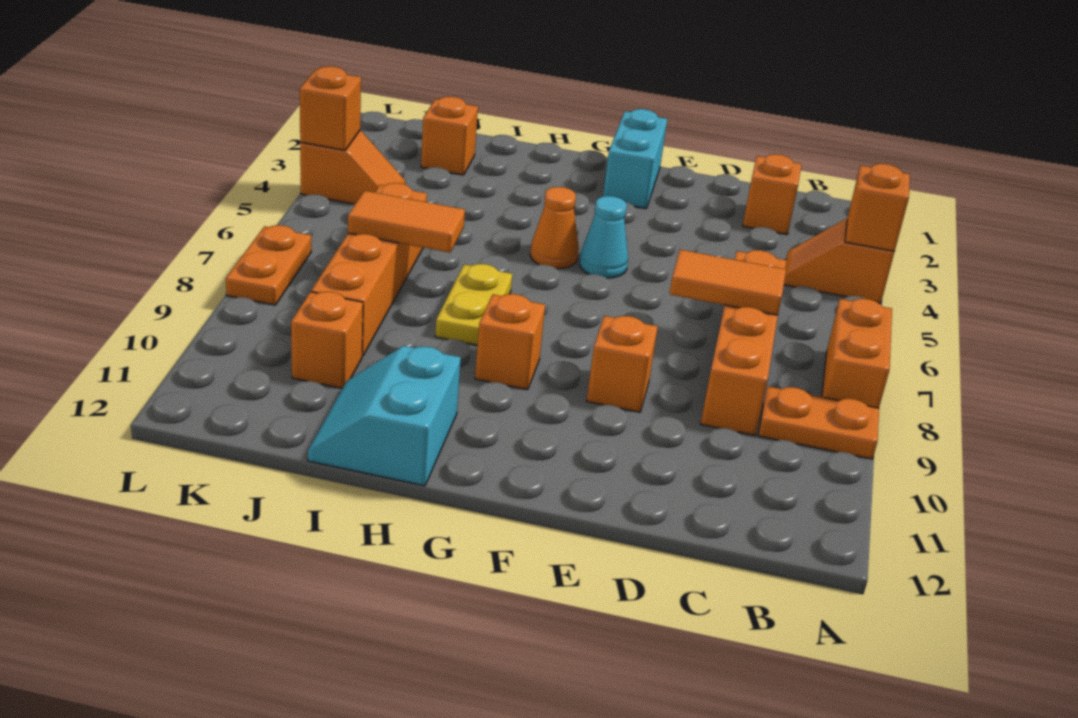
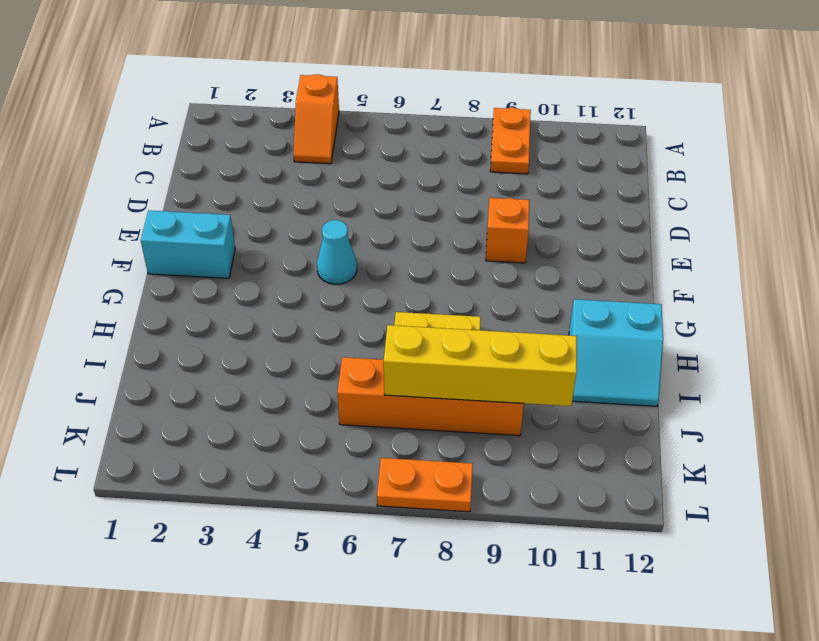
yellow brick J7:J10 level 2 -> orange tile I7:J7 level 2
none -> orange brick A7:A8 level 1
none -> orange brick C2 level 1
none -> orange brick C6:C9 level 1

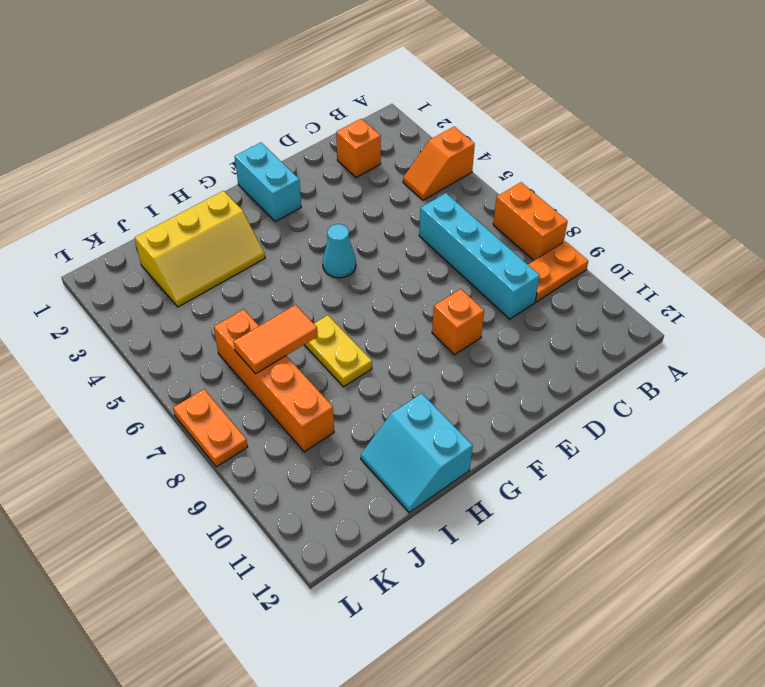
cyan brick C6:C9 level 1 -> orange brick C6:C9 level 1
yellow slope H2:J3 level 1 top 2 -> orange brick J2 level 1
none -> orange cone G5 level 1
none -> orange brick G9 level 1
none -> orange brick J10 level 1

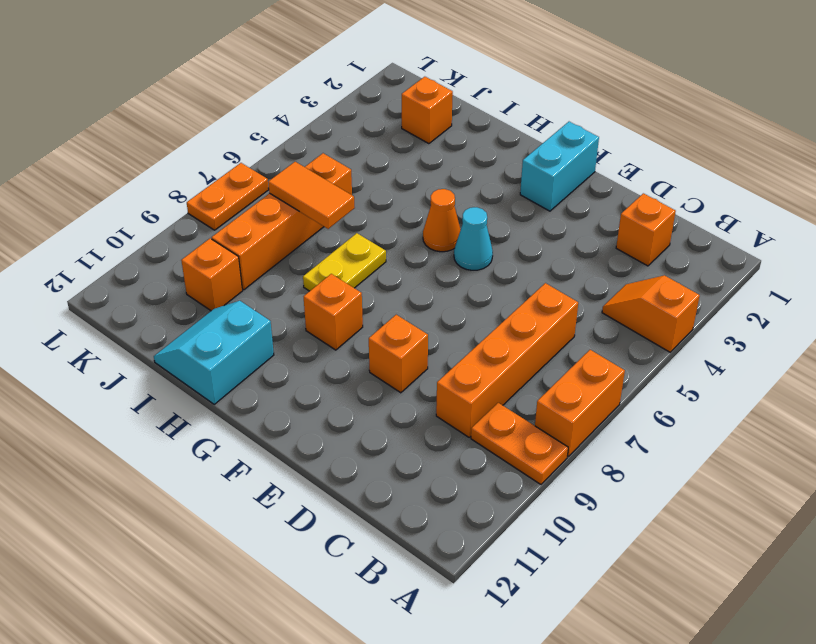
none -> orange slope K4:L4 level 1 top L
none -> orange brick A4 level 2
none -> orange tile C7:D7 level 2

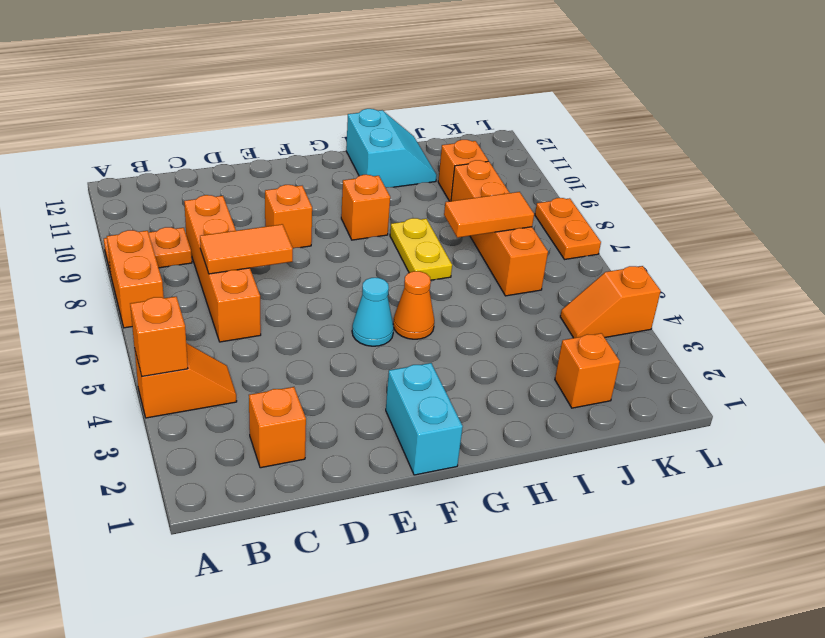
none -> orange brick L4 level 2

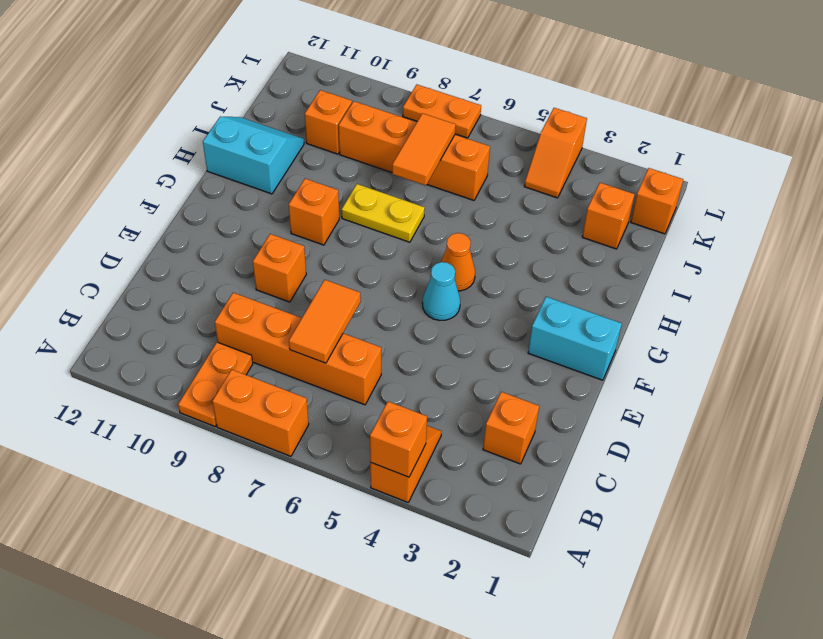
orange brick K1 level 1 -> orange brick L4 level 2

